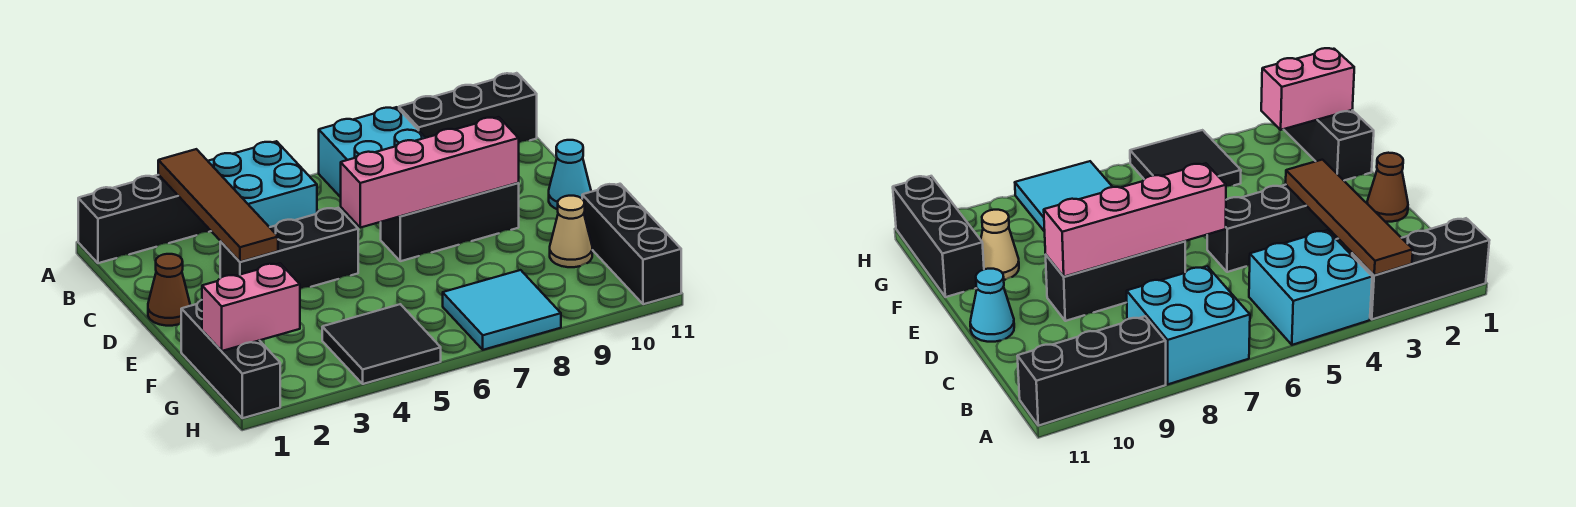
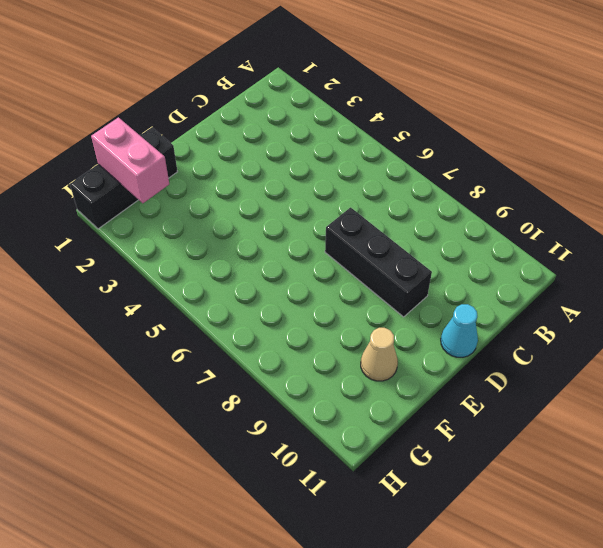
none -> black brick A1:A3 level 1
none -> cyan brick A4:B5 level 1
none -> cyan brick A7:B8 level 1

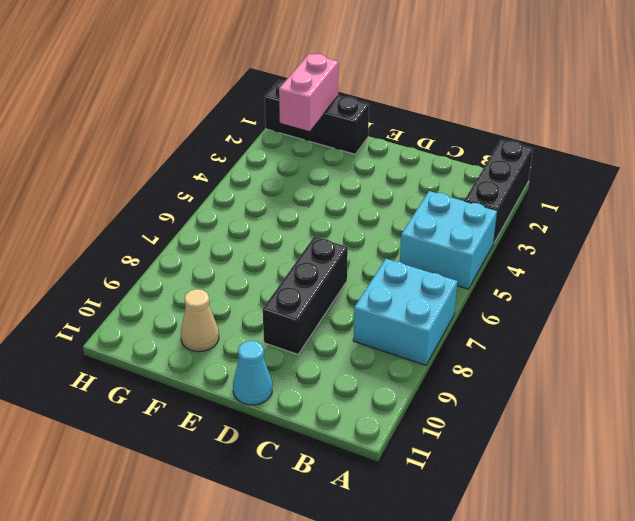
none -> black brick A9:A11 level 1
none -> brown cone D1 level 1
none -> black brick D3:D5 level 1

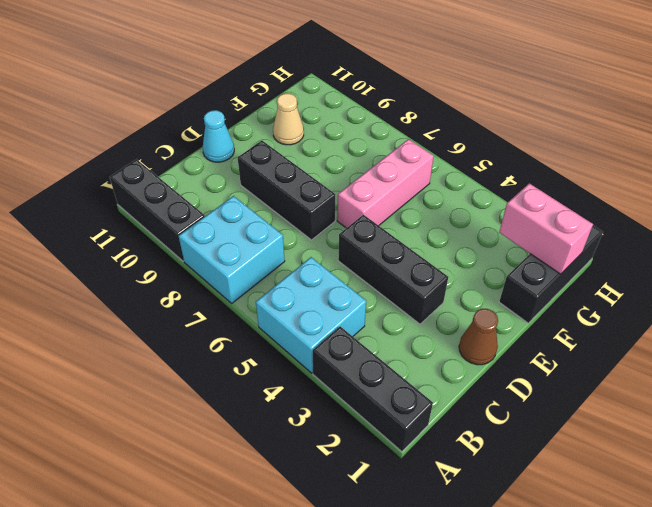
pink brick E6:G6 level 1 -> none
none -> black brick F11:H11 level 1
none -> black tile G4:H5 level 1
none -> cyan tile G7:H8 level 1

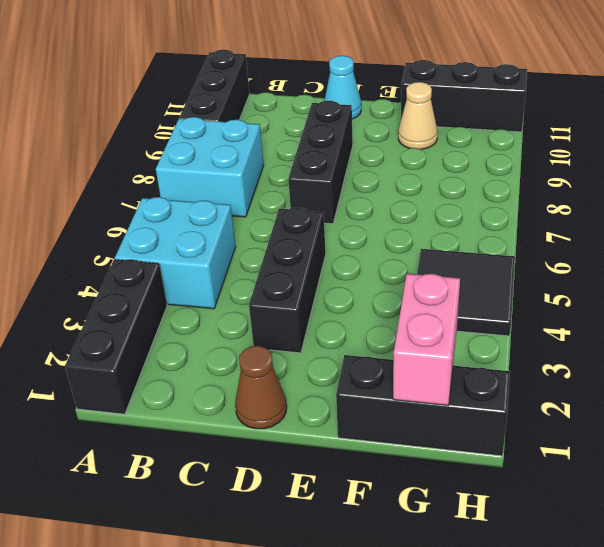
none -> cyan tile G7:H8 level 1
none -> brown tile A3:D3 level 2
none -> pink brick D6:D9 level 2

